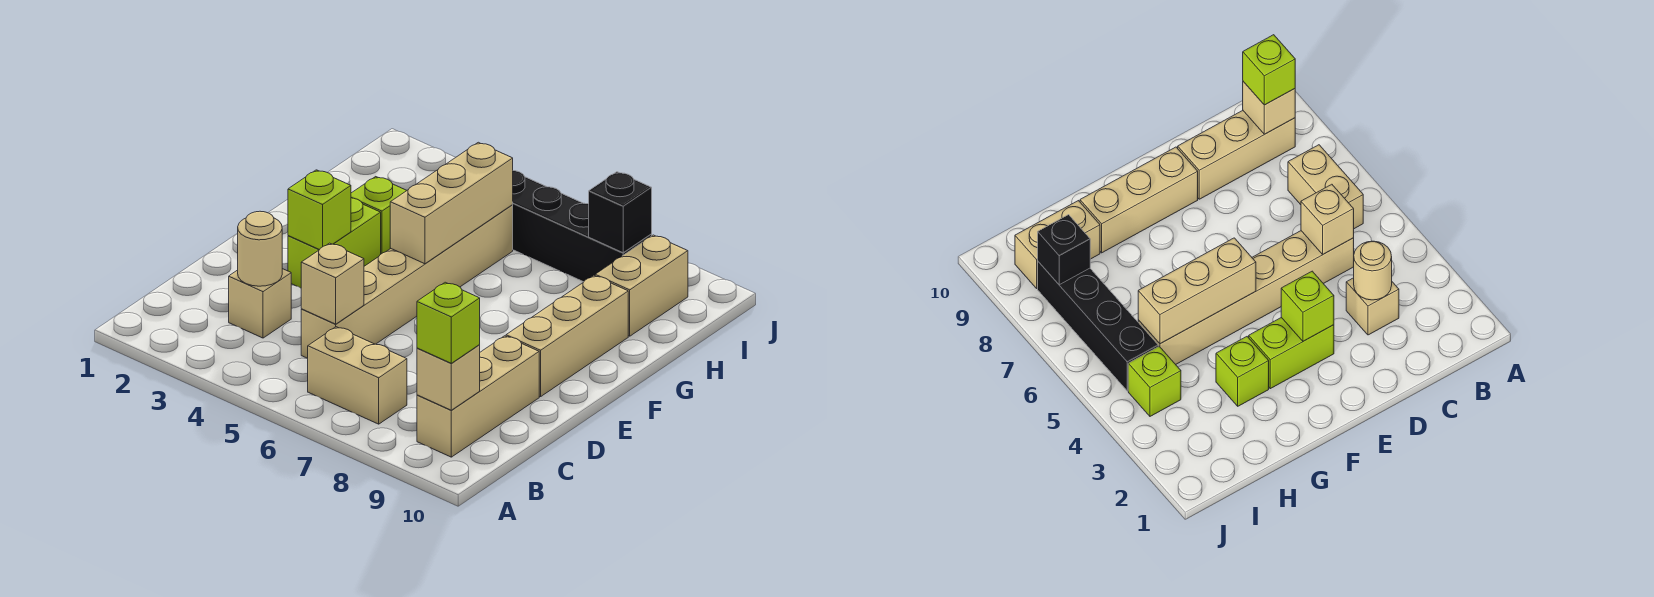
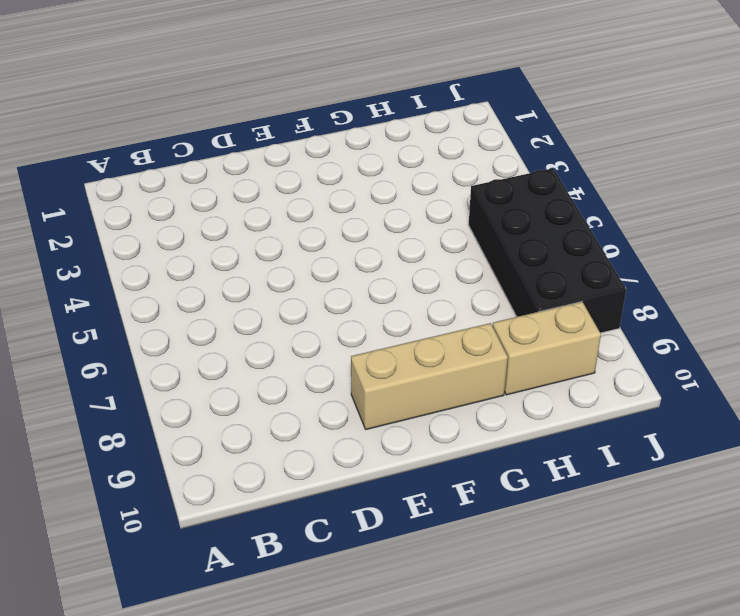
black brick I5:J8 level 1 -> black brick I5:I8 level 1
none -> tan brick B6:B7 level 1
none -> tan brick B9:D9 level 1
none -> tan brick C3 level 1

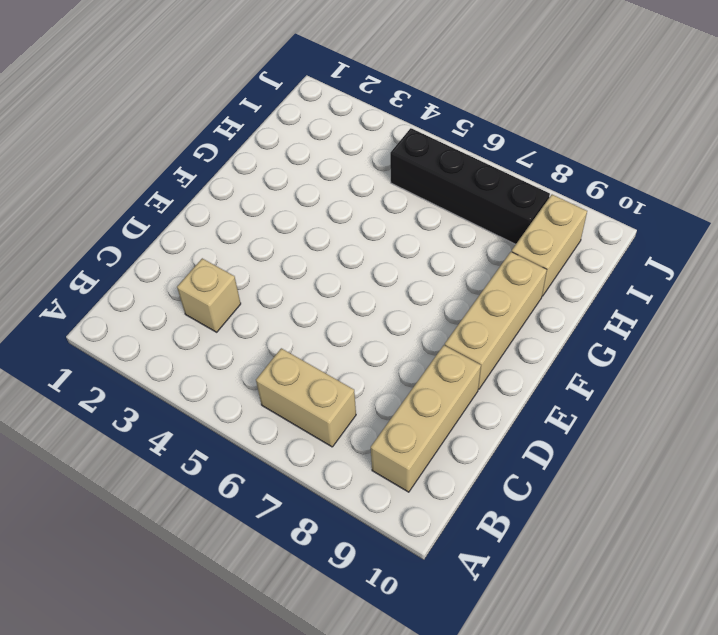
none -> tan brick C5:H5 level 1
none -> lime brick E3:F3 level 1
none -> lime brick G3 level 1

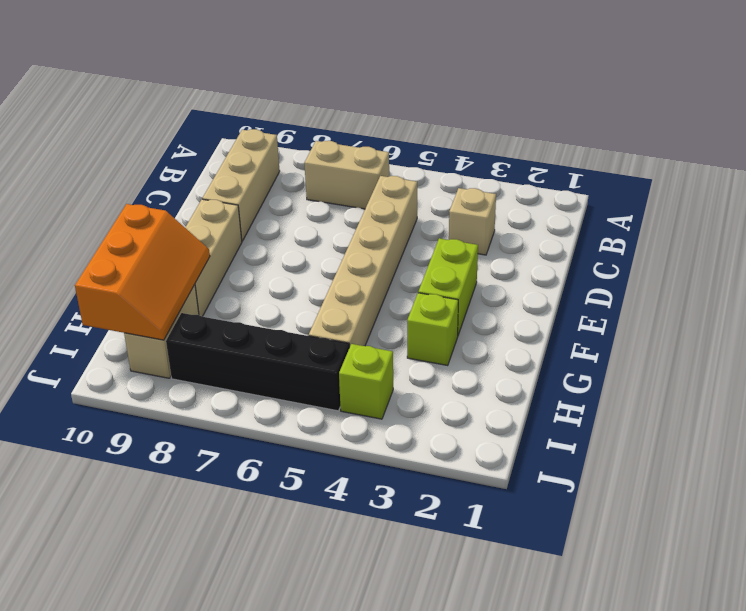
orange slope G9:I10 level 2 top 10 -> none
none -> tan brick B9 level 2
none -> tan round brick C3 level 2
none -> tan brick C5 level 2

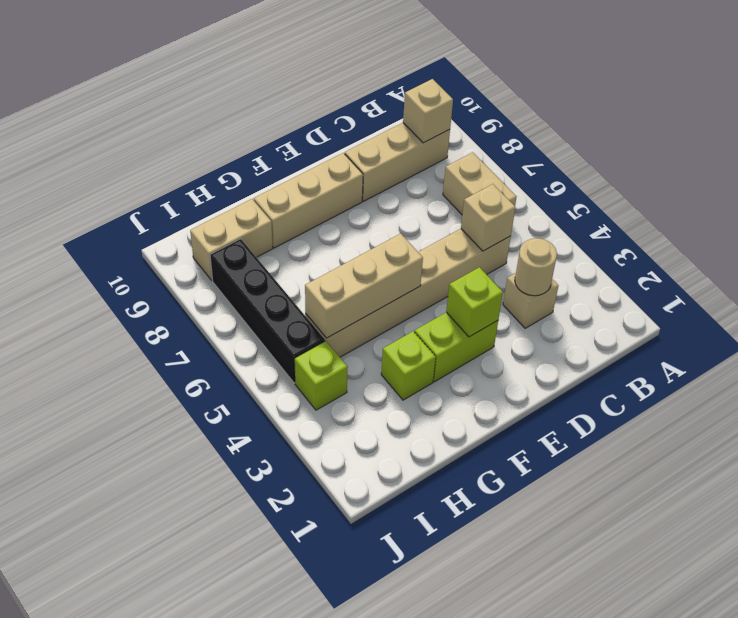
none -> black brick I8 level 2
none -> lime brick B9 level 3

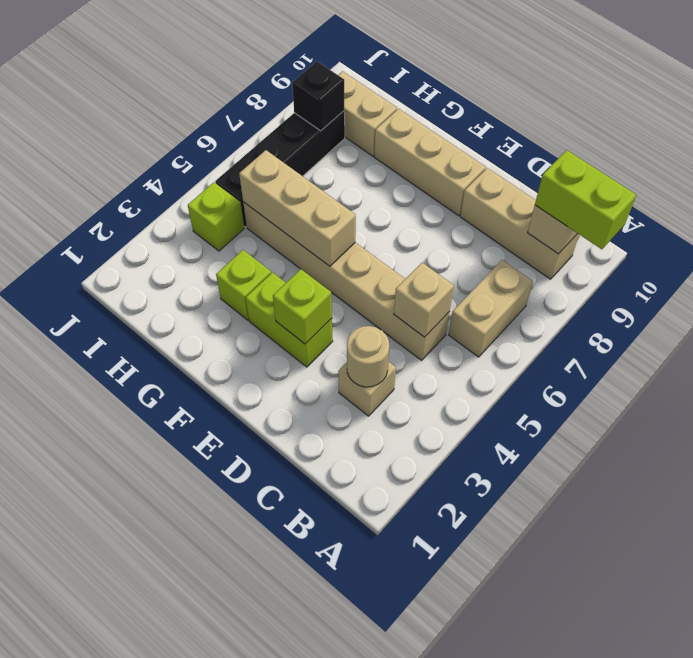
lime brick A9:B9 level 3 -> lime brick B9 level 3

